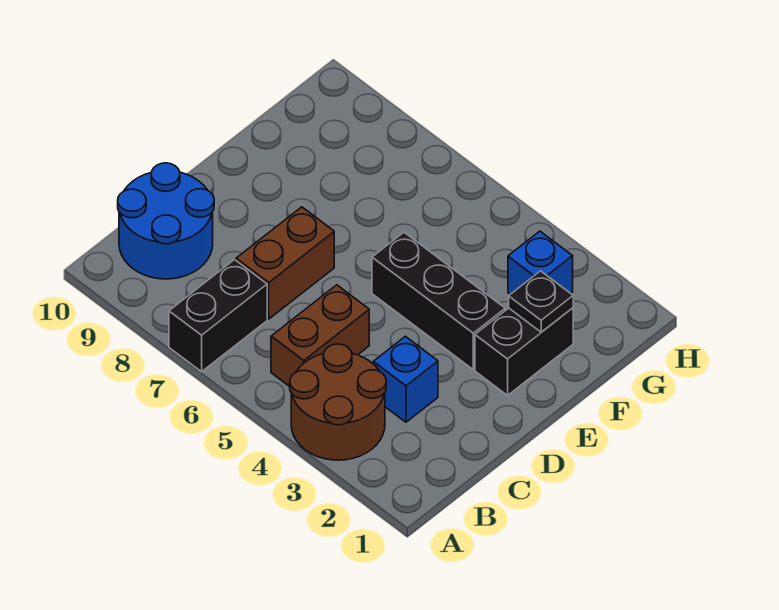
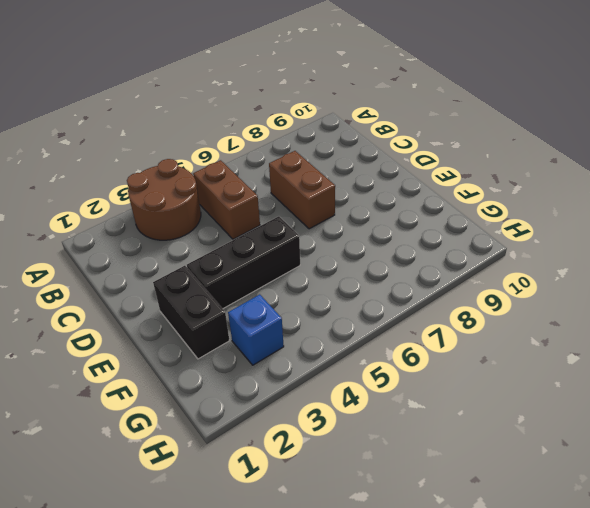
none -> black brick A7:B7 level 1
none -> blue round brick B9:C10 level 1

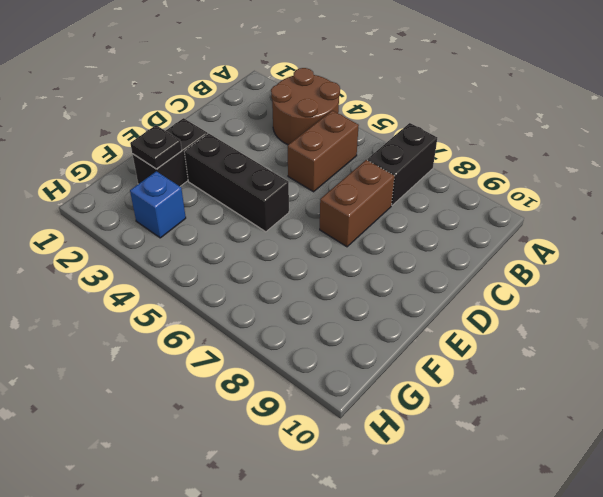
none -> blue round brick B9:C10 level 1
none -> blue brick C3 level 1

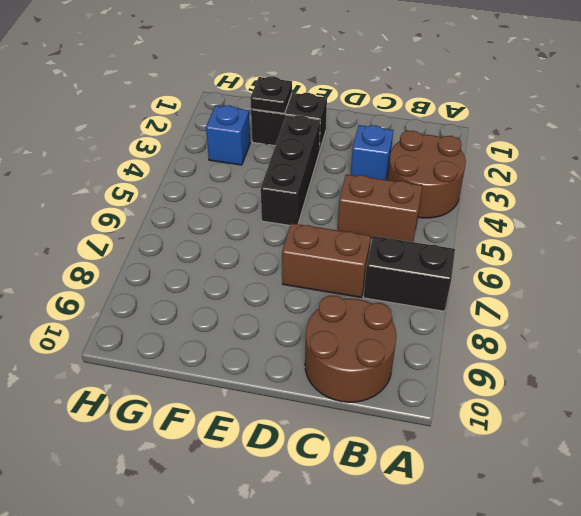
brown round brick B9:C10 level 1 -> blue round brick B9:C10 level 1

